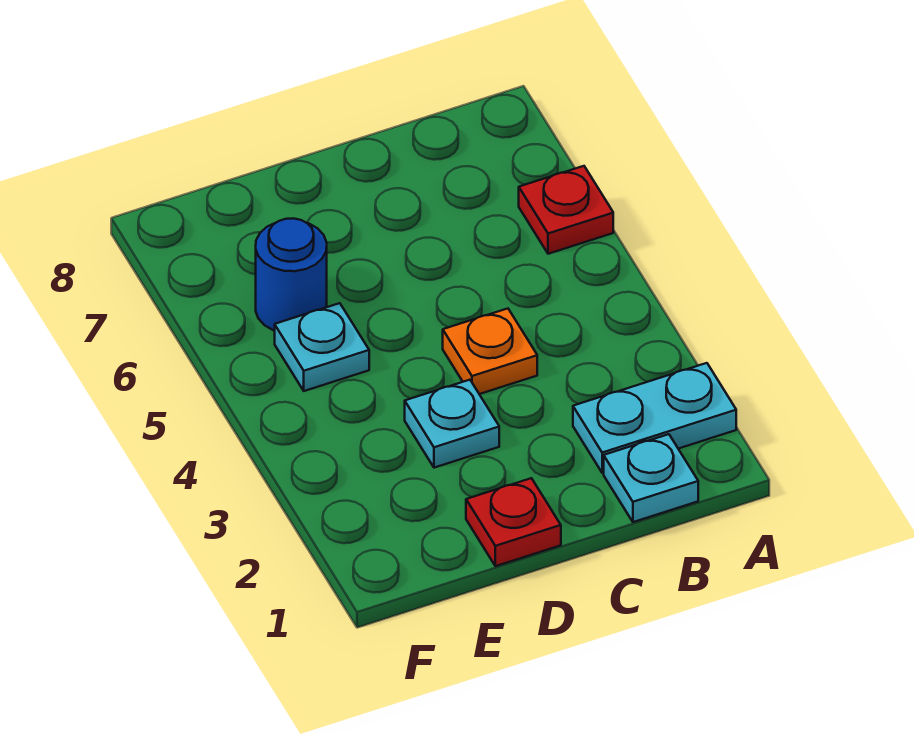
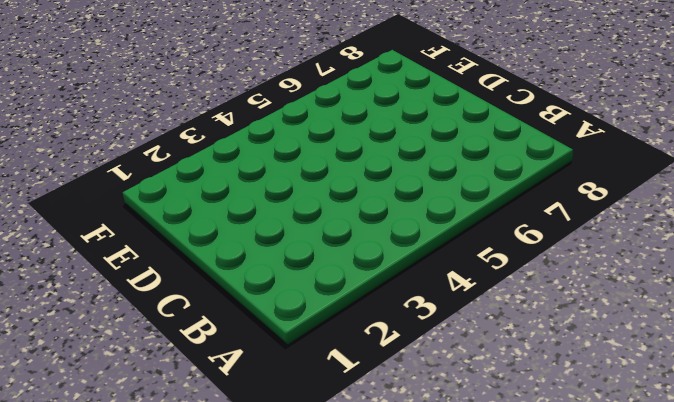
none -> cyan plate A2:B2 level 1
none -> red plate A6 level 1

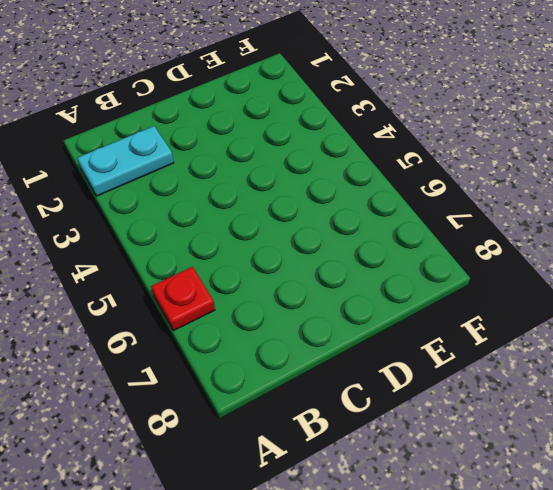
none -> cyan plate B1 level 1
none -> orange plate C4 level 1

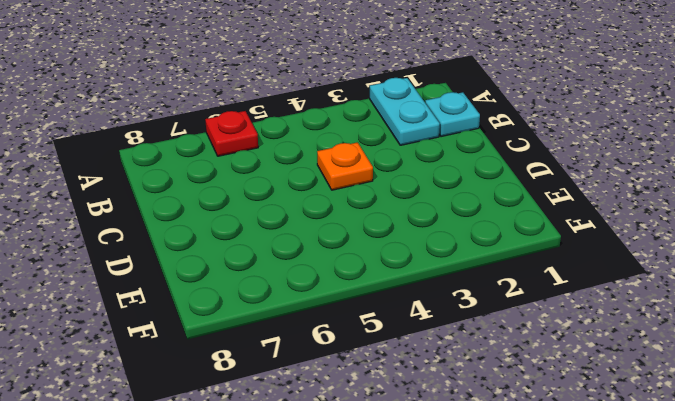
none -> red plate D1 level 1
none -> cyan plate D3 level 1

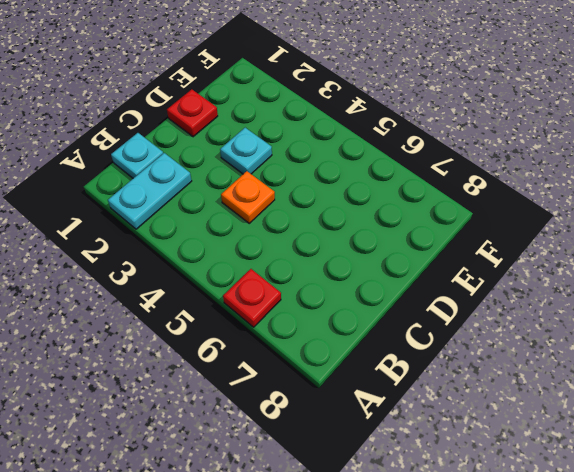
none -> cyan plate E5 level 1
none -> blue round brick E6 level 1

